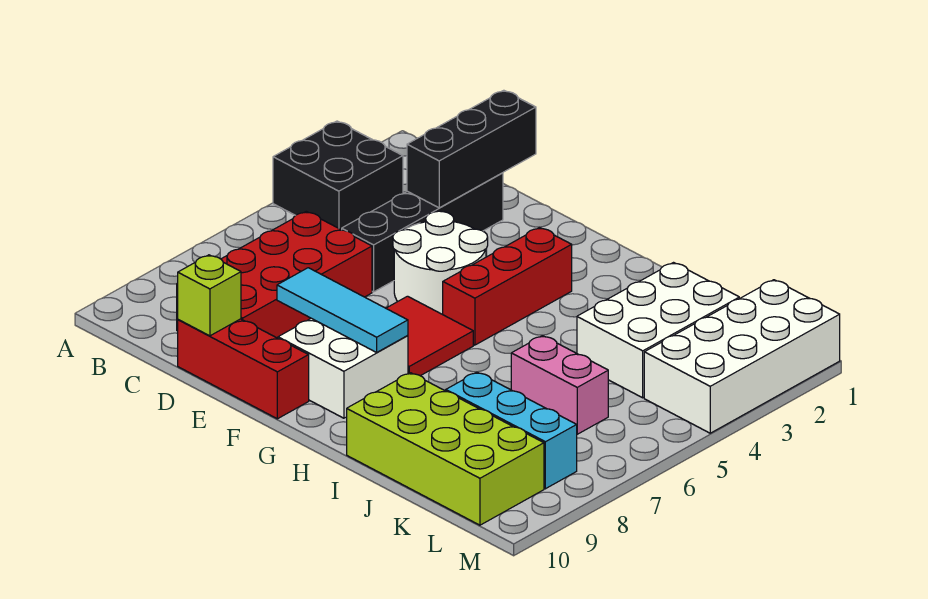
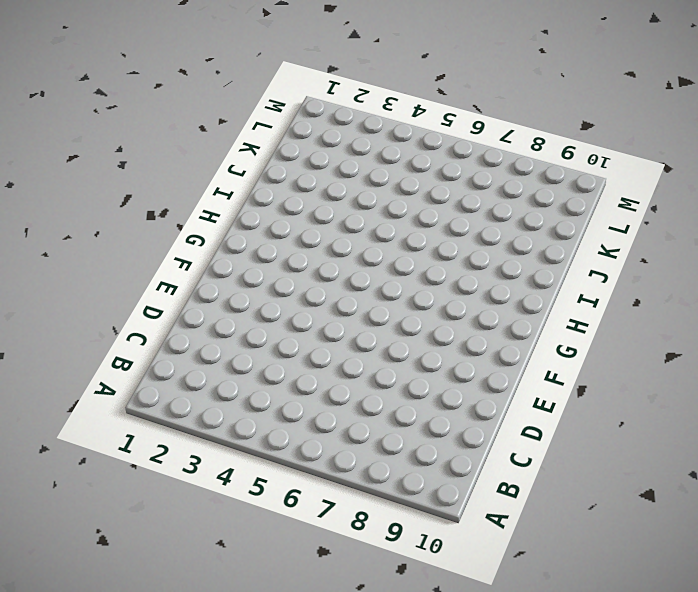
none -> black brick A3:B4 level 1
none -> red brick C6:D9 level 1
none -> black brick D2:D5 level 1

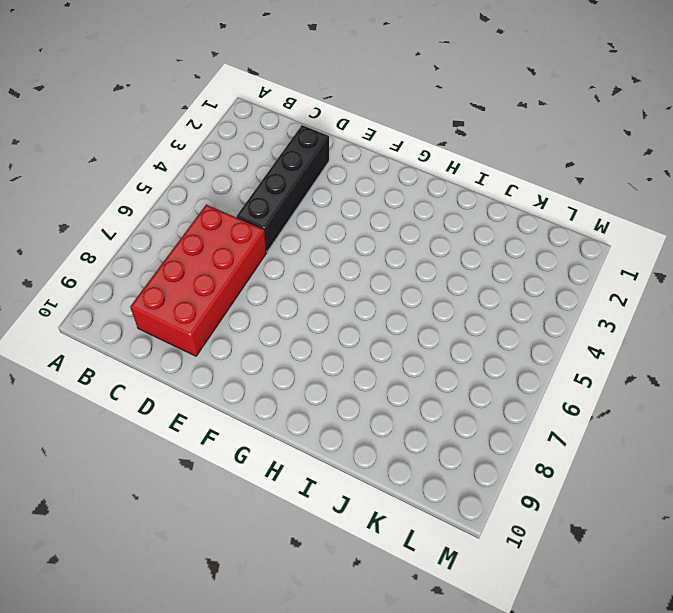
none -> black brick A3:B4 level 1
none -> red brick D10:F10 level 1
none -> white round brick E4:F5 level 1

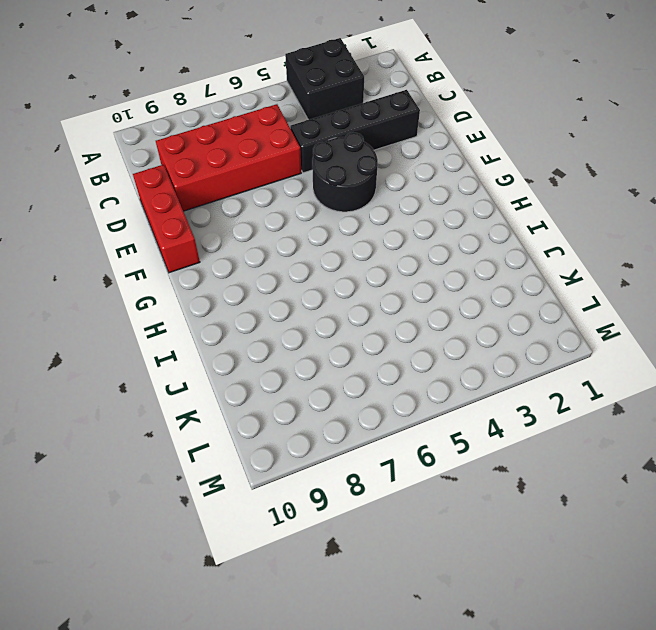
black round brick E4:F5 level 1 -> white round brick E4:F5 level 1
none -> red tile F6:G7 level 1
none -> white brick F8:G9 level 1
none -> red brick G3:G5 level 1

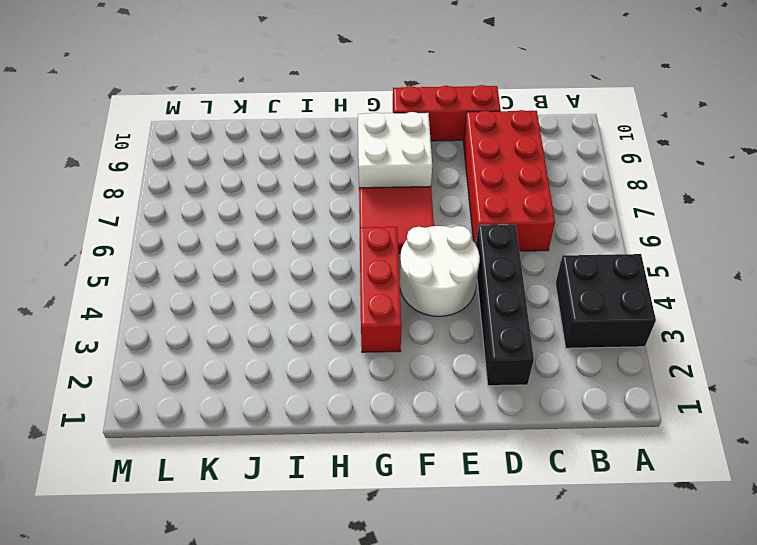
none -> lime brick I9:L10 level 1
none -> white brick J2:K4 level 1
none -> pink brick J6:K6 level 1

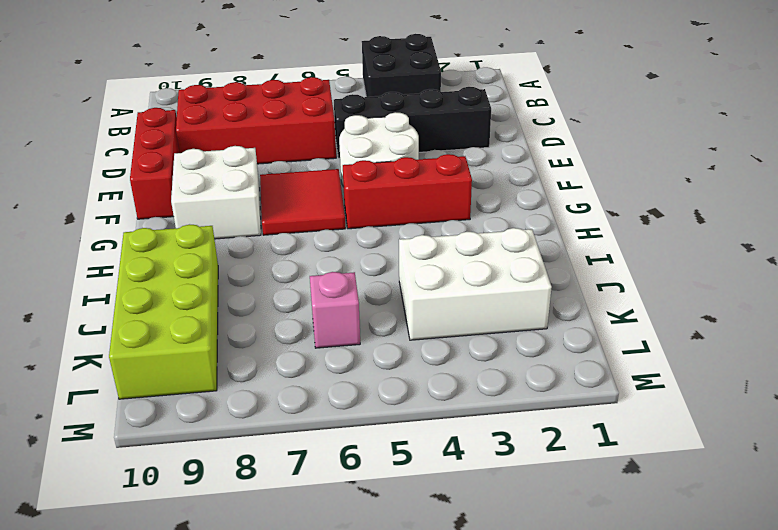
pink brick K6 level 1 -> pink brick J6:K6 level 1
none -> cyan brick J8:L8 level 1
none -> white brick L1:M4 level 1
none -> black brick D1:D3 level 2

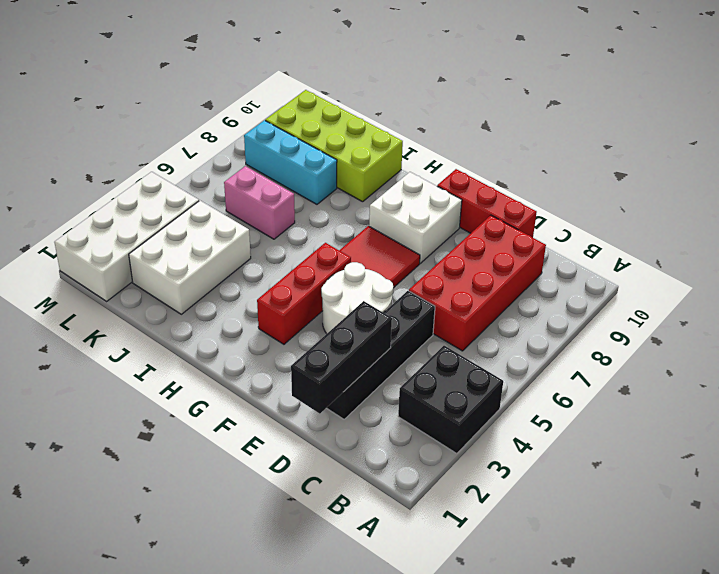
none -> lime brick D10 level 2
none -> cyan tile E8:G8 level 2

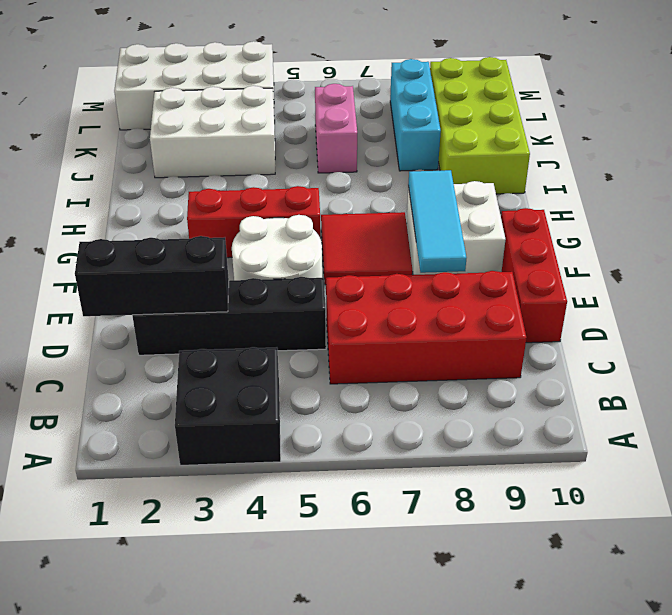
none -> lime brick D10 level 2

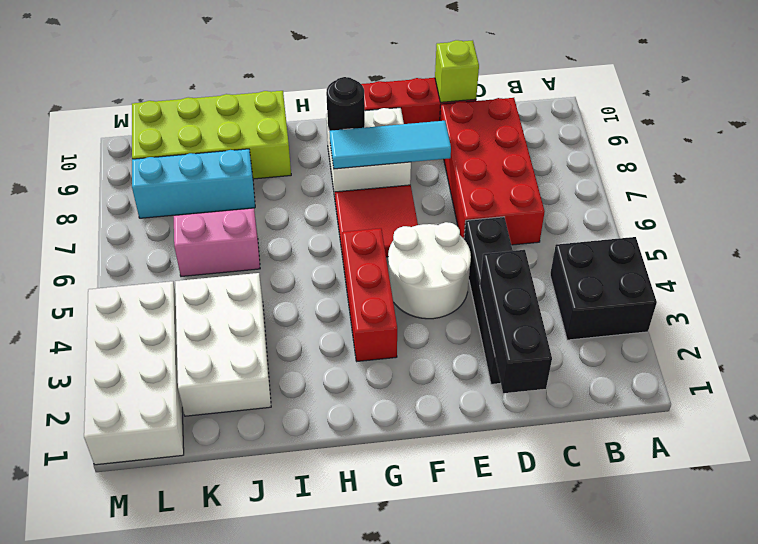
black round brick G9 level 2 -> none

